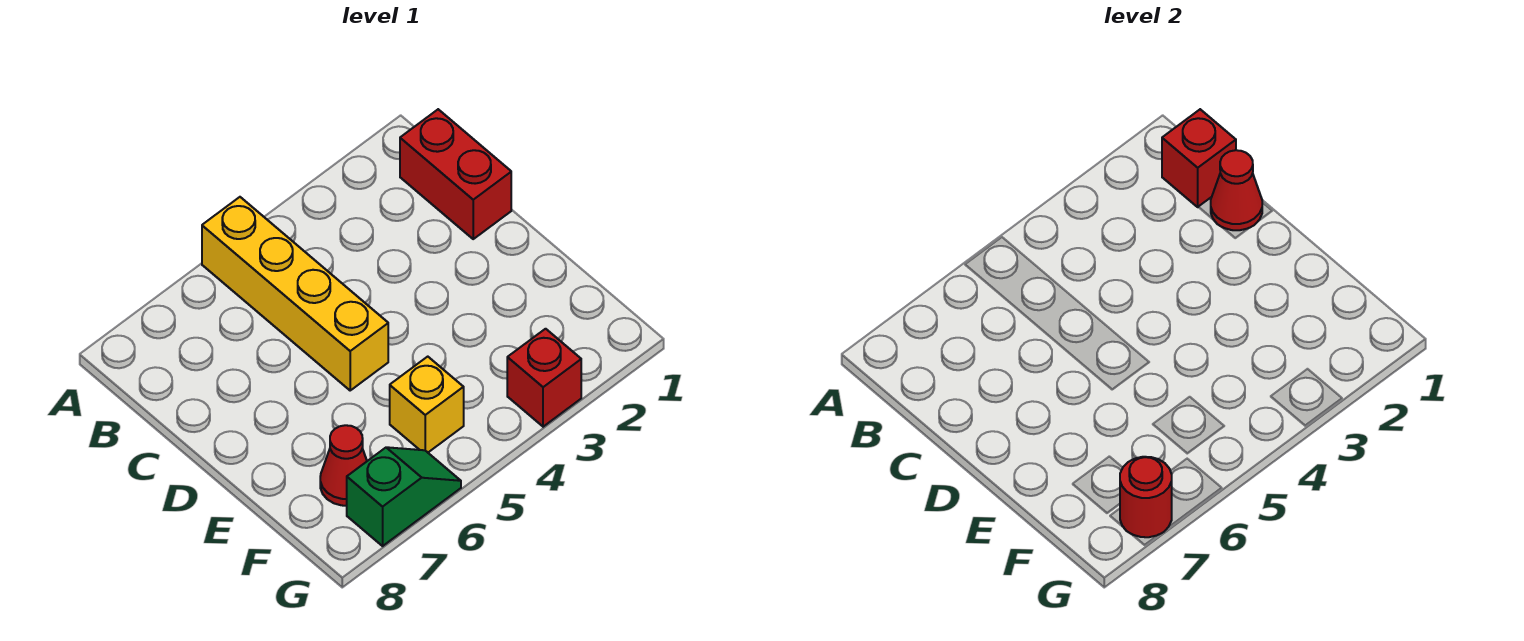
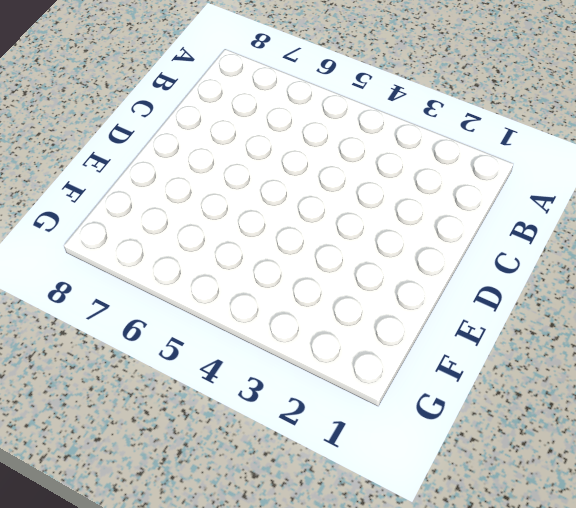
none -> yellow brick A5:D5 level 1
none -> red brick B1:C1 level 1

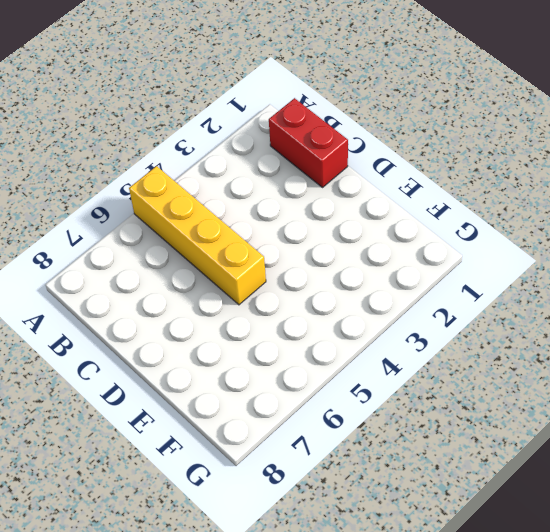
none -> yellow brick F5 level 1
none -> red cone F7 level 1

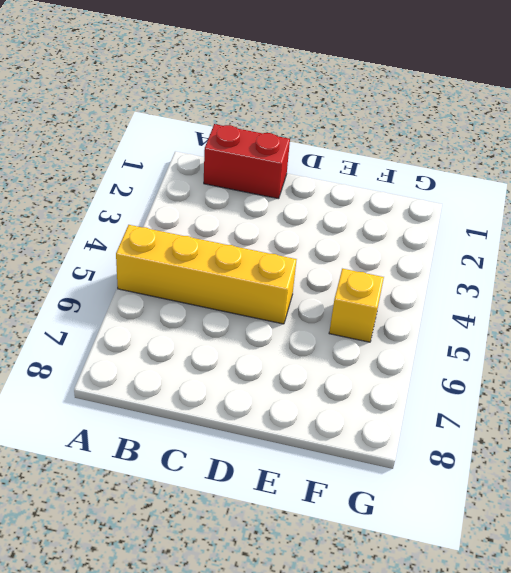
none -> red cone F7 level 1
none -> red brick G3 level 1

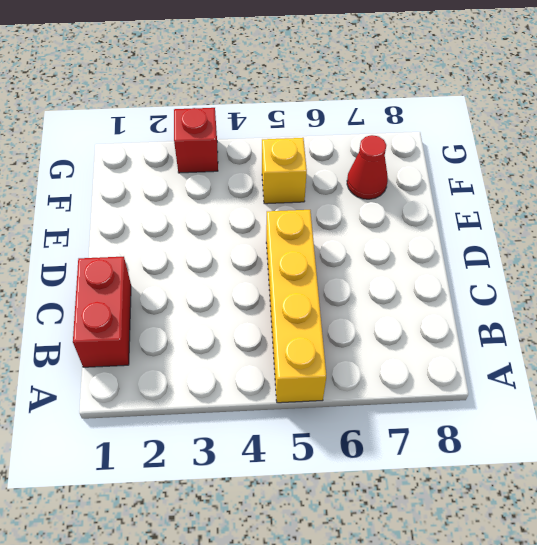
none -> green slope G6:G7 level 1 top 7
none -> red brick B1 level 2

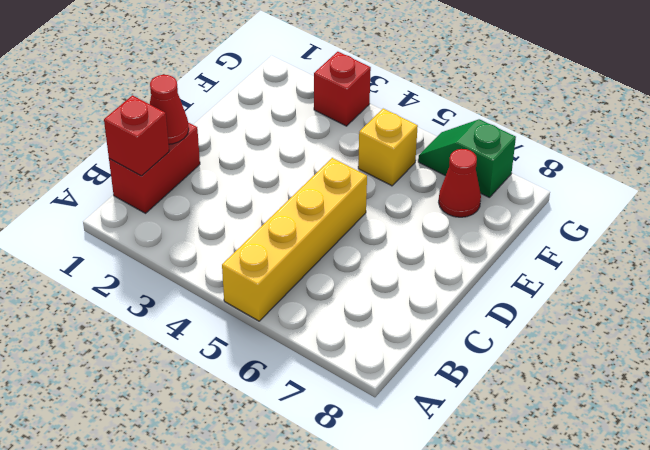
none -> red round brick G7 level 2

